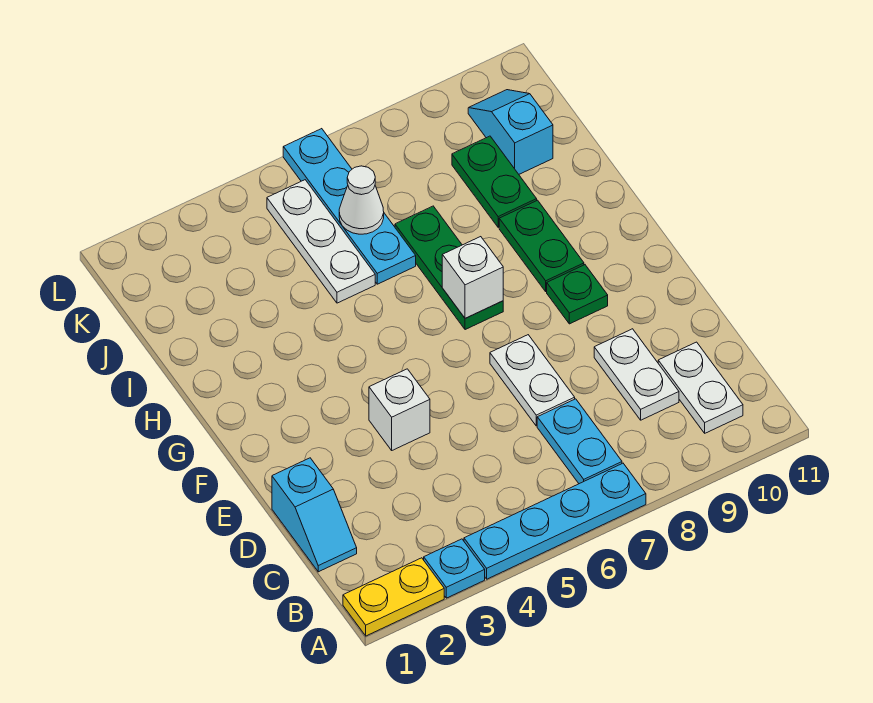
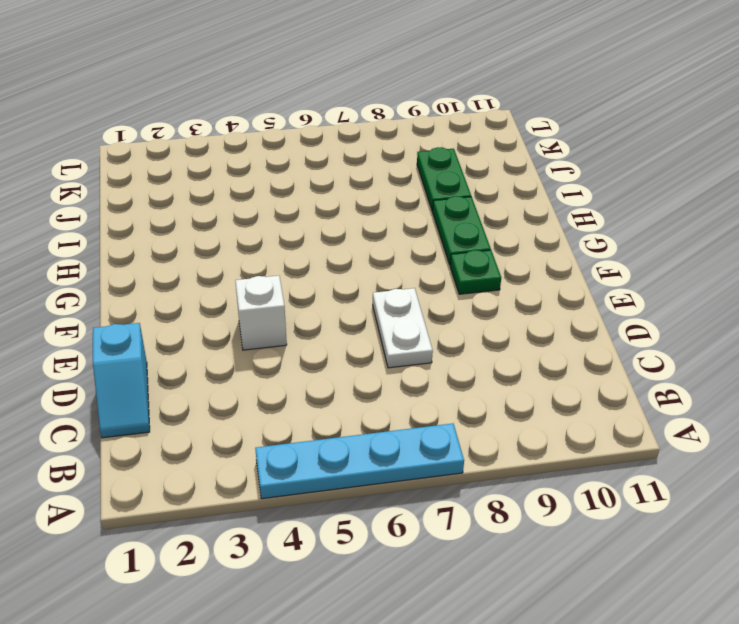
none -> yellow plate A1:A2 level 1
none -> cyan plate A3 level 1
none -> cyan plate B7:C7 level 1

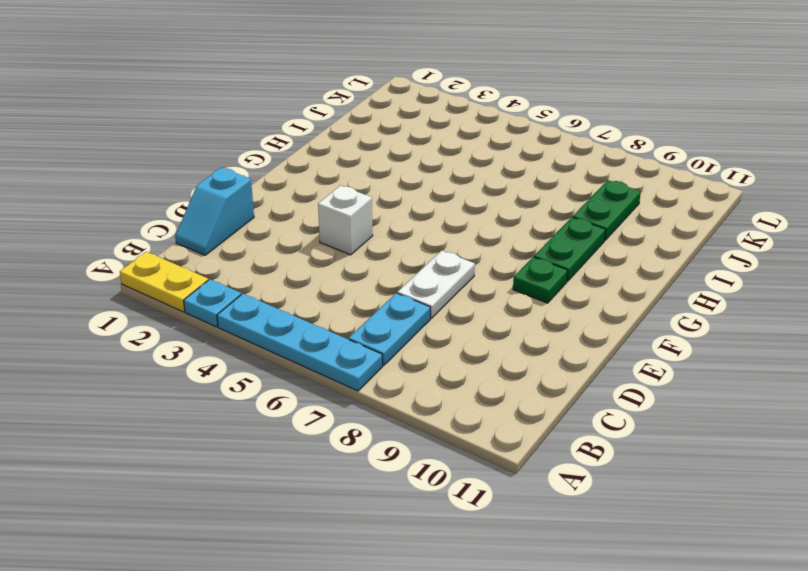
none -> white plate B10:C10 level 1
none -> white plate C9:D9 level 1
none -> green plate G7:I7 level 1

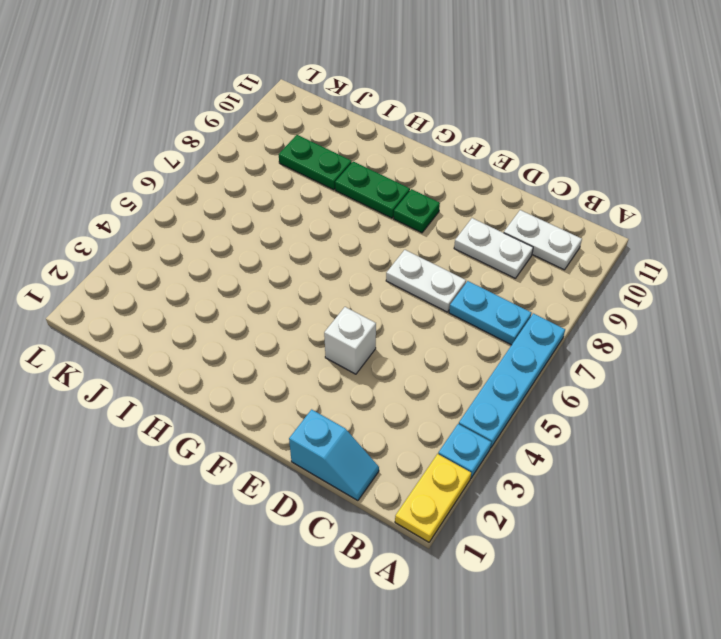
none -> green plate G7:I7 level 1
none -> white plate I5:K5 level 1
none -> cyan plate I6:L6 level 1

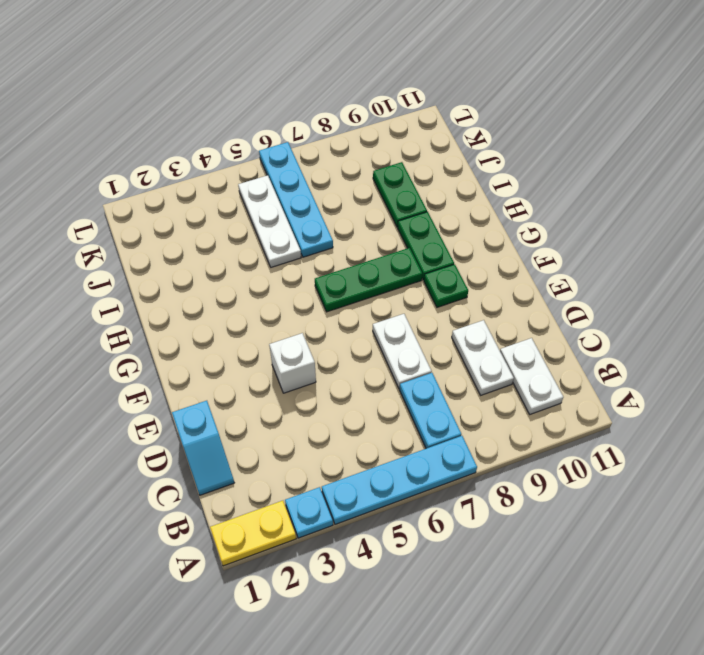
green plate G6:G8 level 1 -> green plate G7:I7 level 1
none -> cyan slope J10:K10 level 1 top J
none -> white brick G7 level 2
none -> white cone J6 level 2

